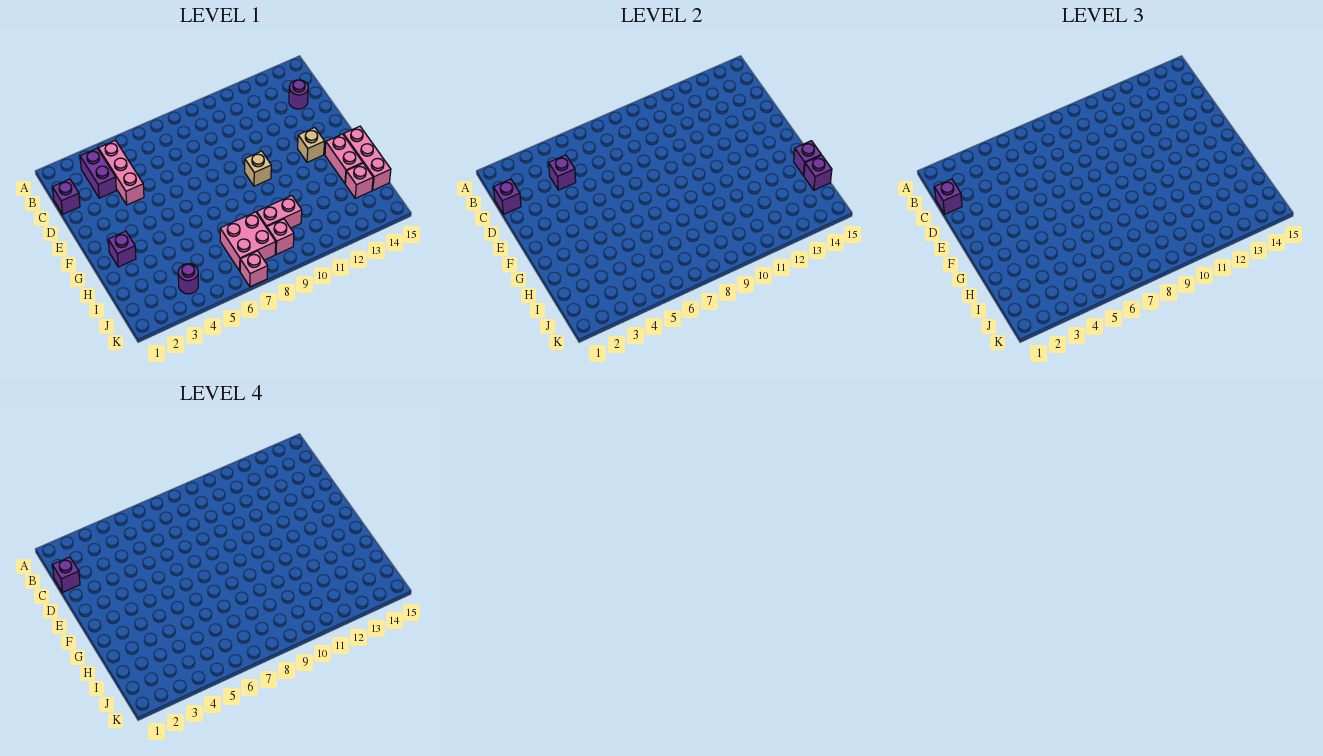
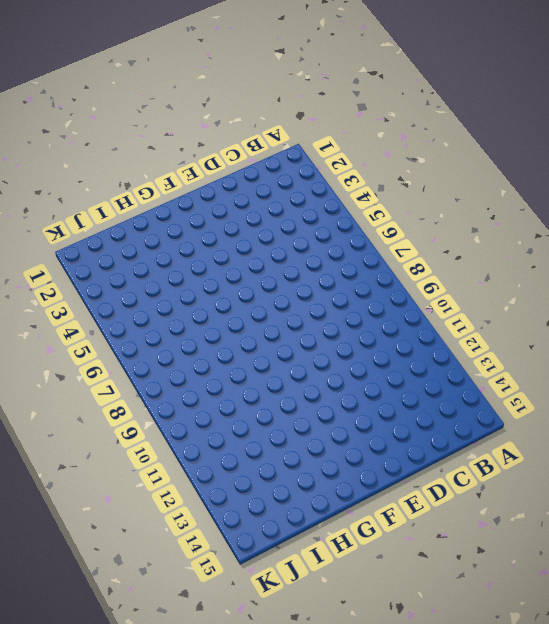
none -> purple brick B3:C3 level 1
none -> pink brick B4:D4 level 1
none -> purple brick C1 level 1

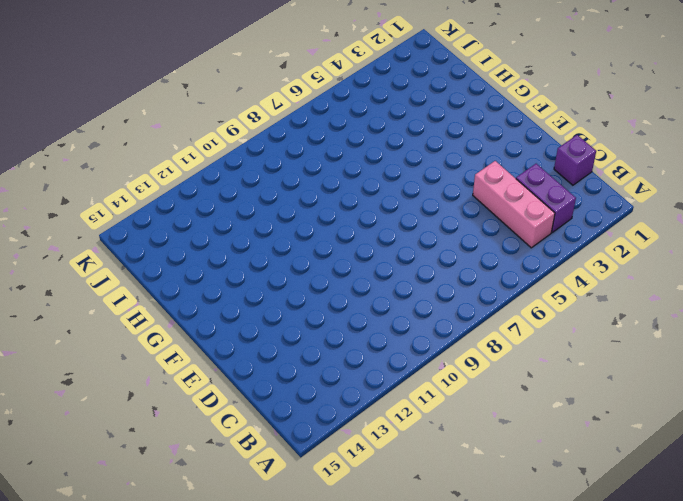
none -> purple round brick C14 level 1
none -> tan brick F10 level 1
none -> tan brick F13 level 1

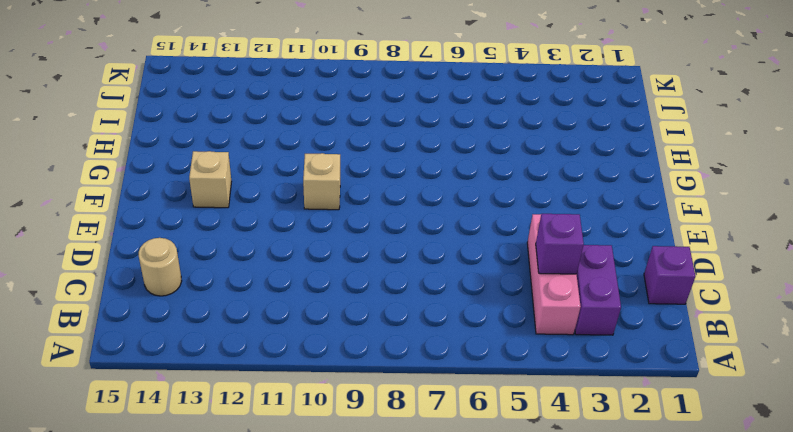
tan round brick C14 level 1 -> purple round brick C14 level 1
none -> purple brick G2 level 1
none -> pink brick G14:H14 level 1
none -> pink brick G15:I15 level 1

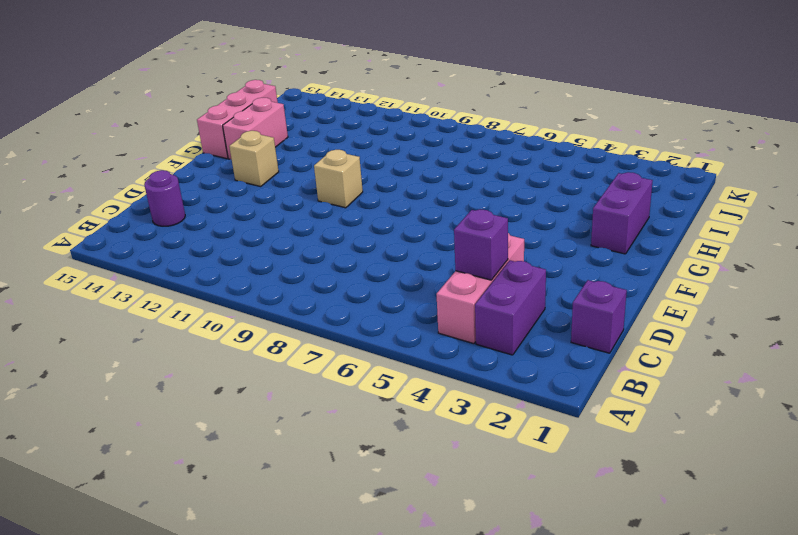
purple brick G2:H2 level 1 -> purple brick G2 level 1
none -> pink brick I7:J8 level 1
none -> pink brick I9:I10 level 1
none -> pink brick I14 level 1

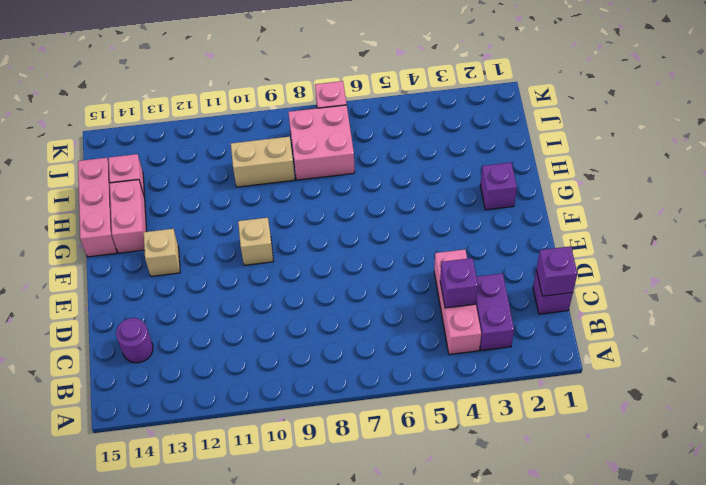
tan brick I9:I10 level 1 -> pink brick I9:I10 level 1
none -> purple round brick J4 level 1
none -> pink brick J9 level 1
none -> purple brick H15 level 2

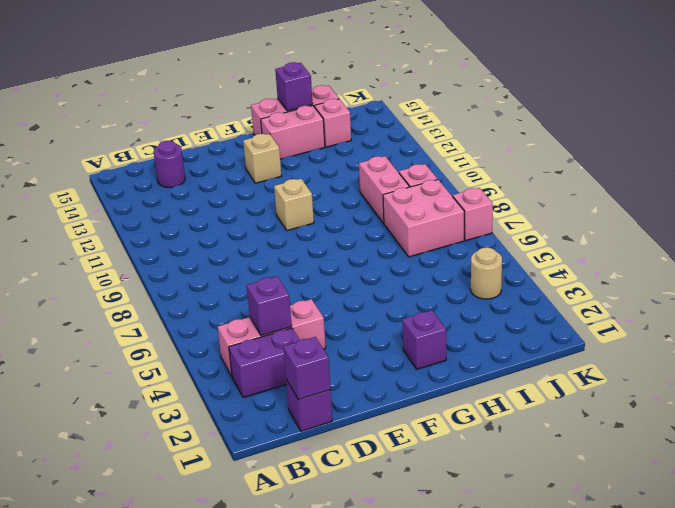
tan round brick J4 level 1 -> purple round brick J4 level 1
none -> purple brick I15 level 2
none -> purple brick C1 level 3
none -> purple brick C1 level 4

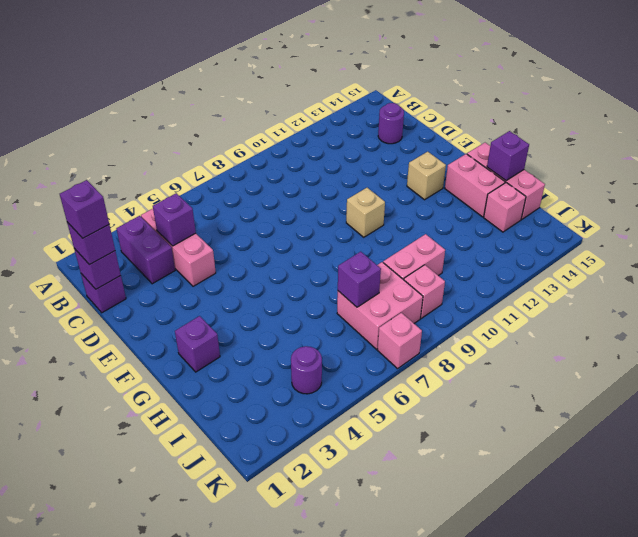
purple brick I7 level 2 -> purple brick I15 level 2

